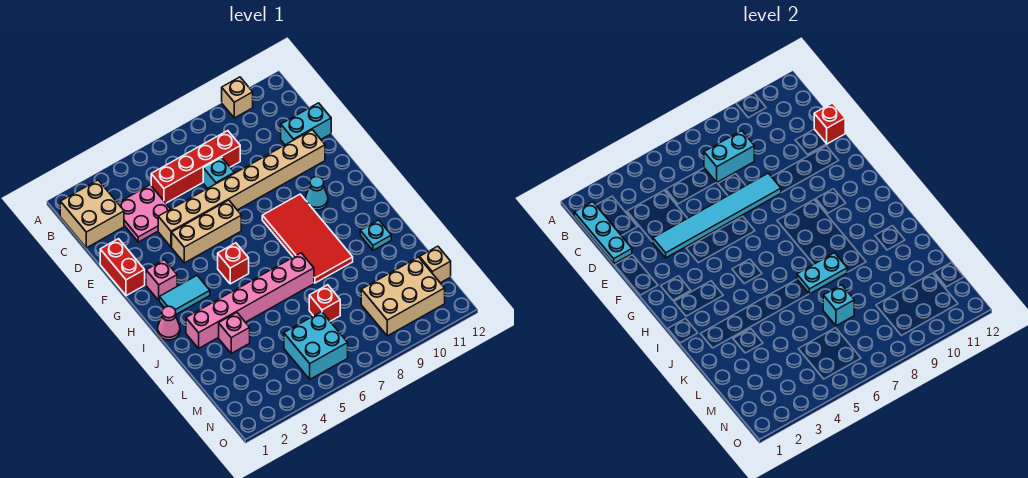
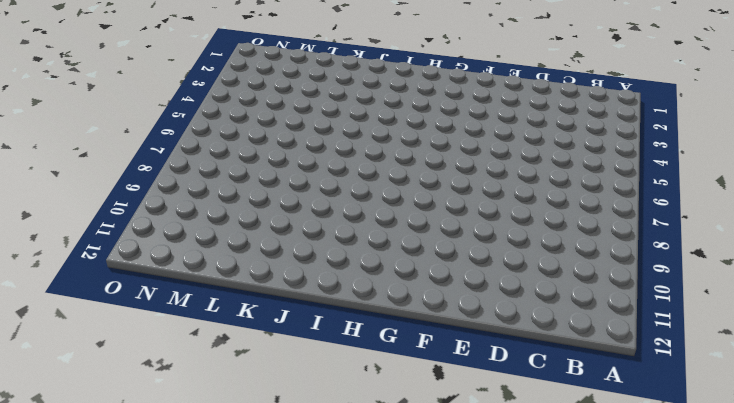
none -> tan brick A10 level 1
none -> tan brick B1:C2 level 1
none -> pink plate C3:D4 level 1

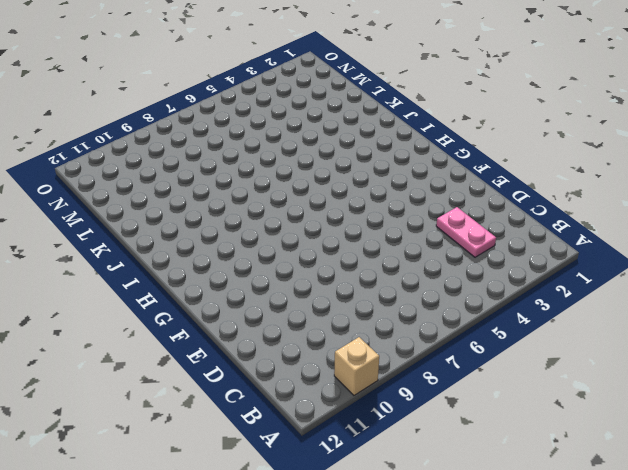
pink plate C3:D3 level 1 -> pink plate C3:D4 level 1
none -> tan brick B1:C2 level 1
none -> red brick C5:C8 level 1
none -> cyan brick D7 level 1

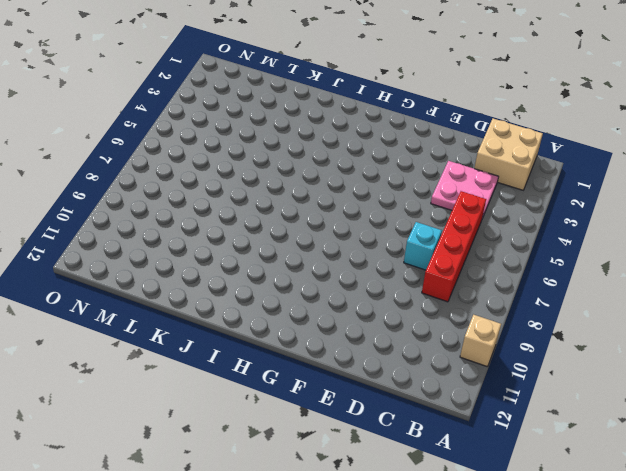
none -> cyan brick D11:D12 level 1
none -> red brick E1:F1 level 1
none -> tan brick E4:E11 level 1

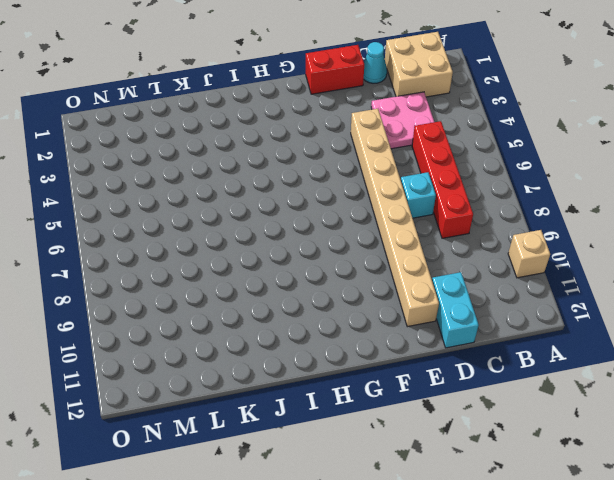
cyan cone D1 level 1 -> cyan cone G10 level 1
none -> tan brick F4:F6 level 1
none -> pink brick G2 level 1
none -> red tile G8:J9 level 1

